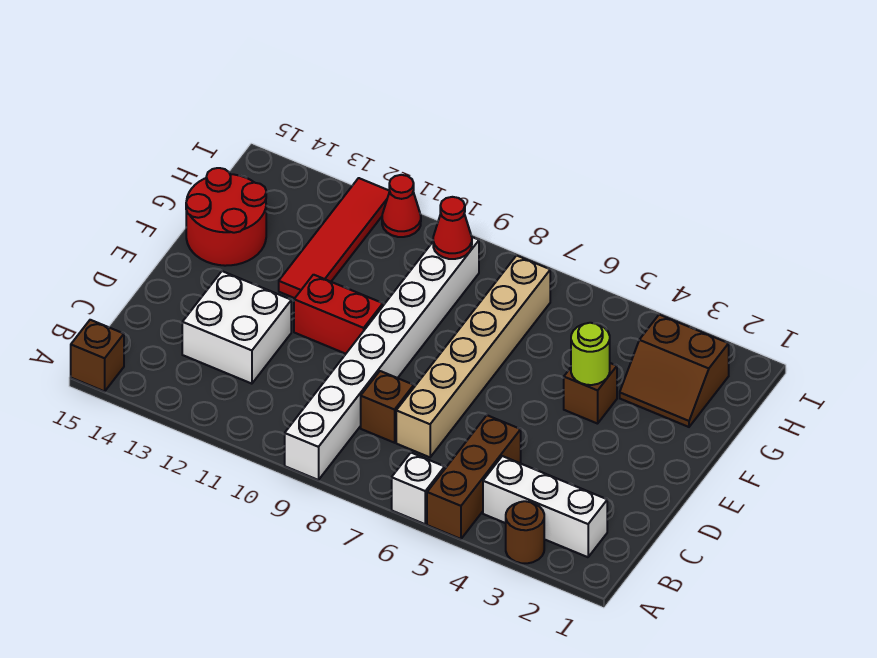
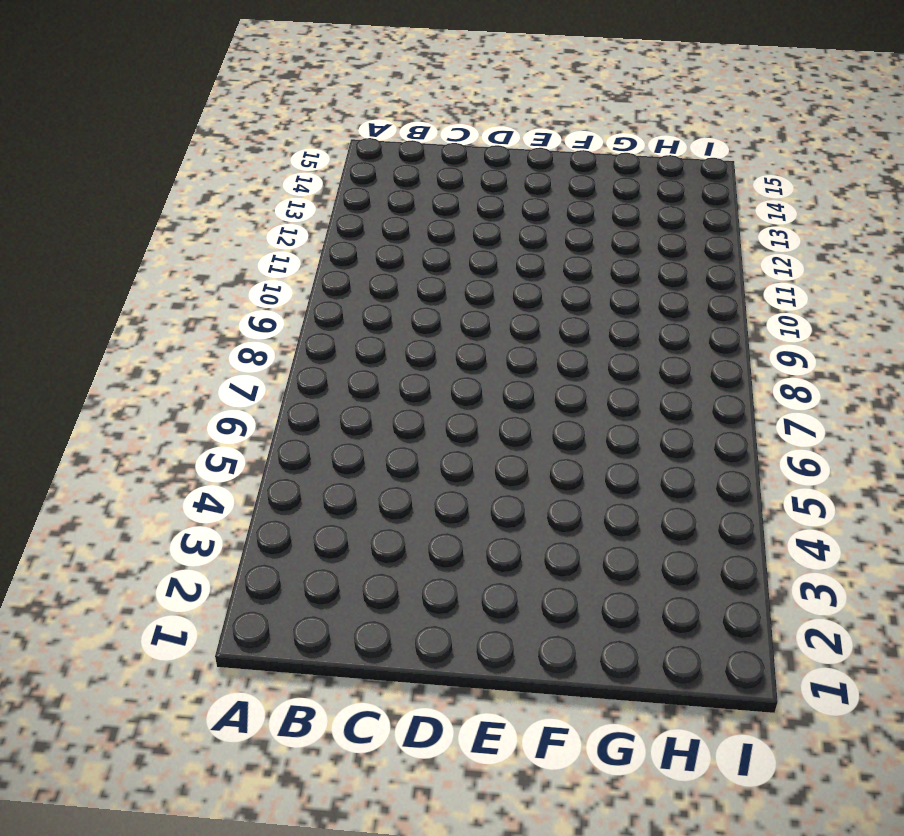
none -> brown round brick A3 level 1
none -> brown brick A5:C5 level 1
none -> white brick A6 level 1

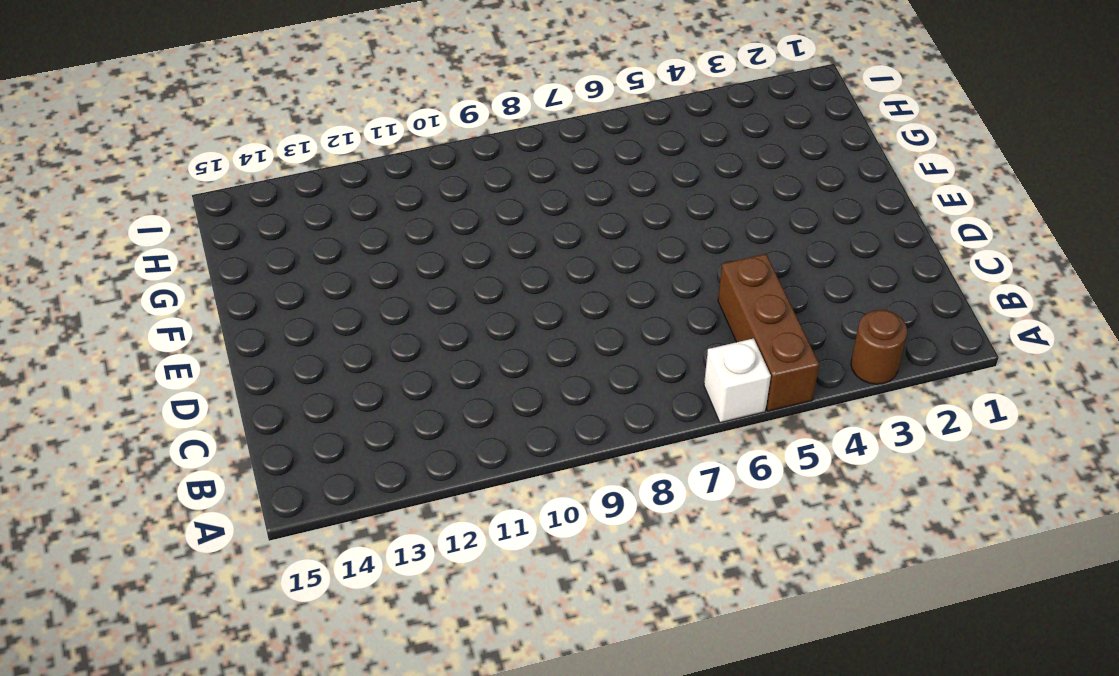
none -> white brick A9:H9 level 1
none -> brown brick A15 level 1
none -> white brick B2:B4 level 1

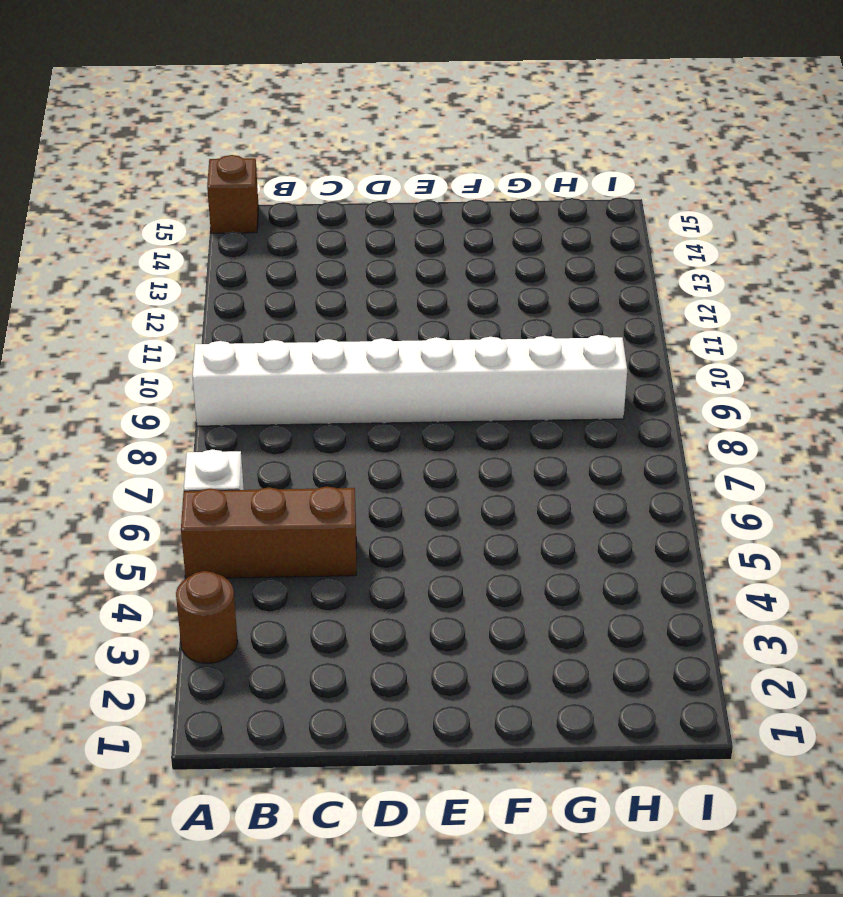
none -> white brick B2:B4 level 1
none -> tan brick C7:H7 level 1
none -> brown brick C8 level 1

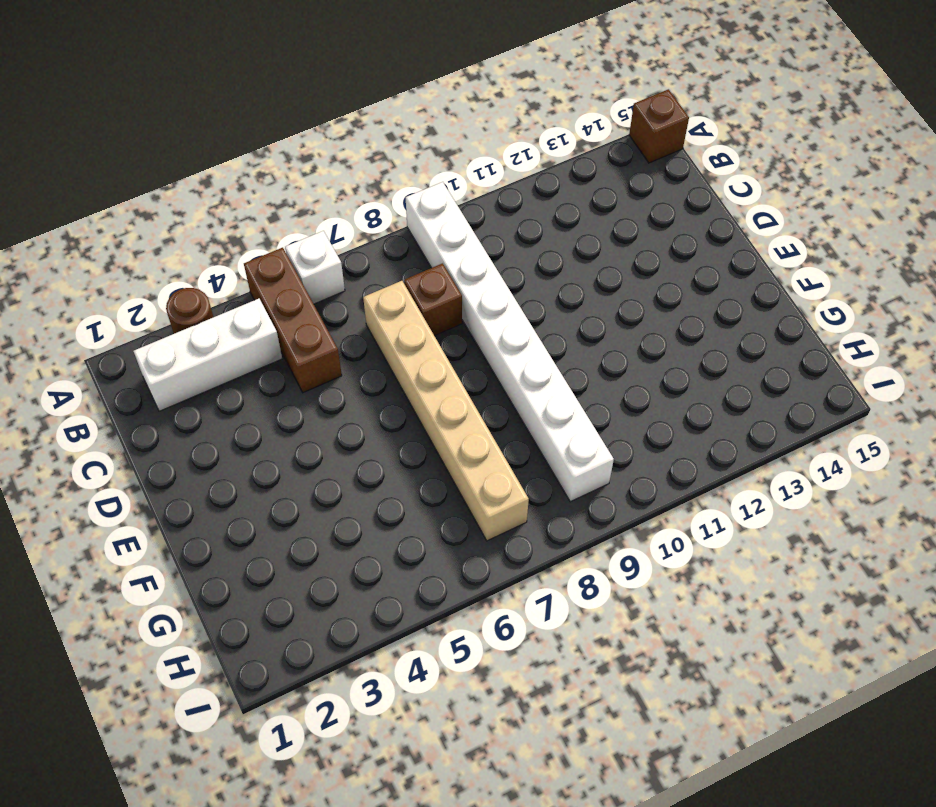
none -> white brick C12:D13 level 1
none -> red brick E10:E11 level 1
none -> brown brick F4 level 1

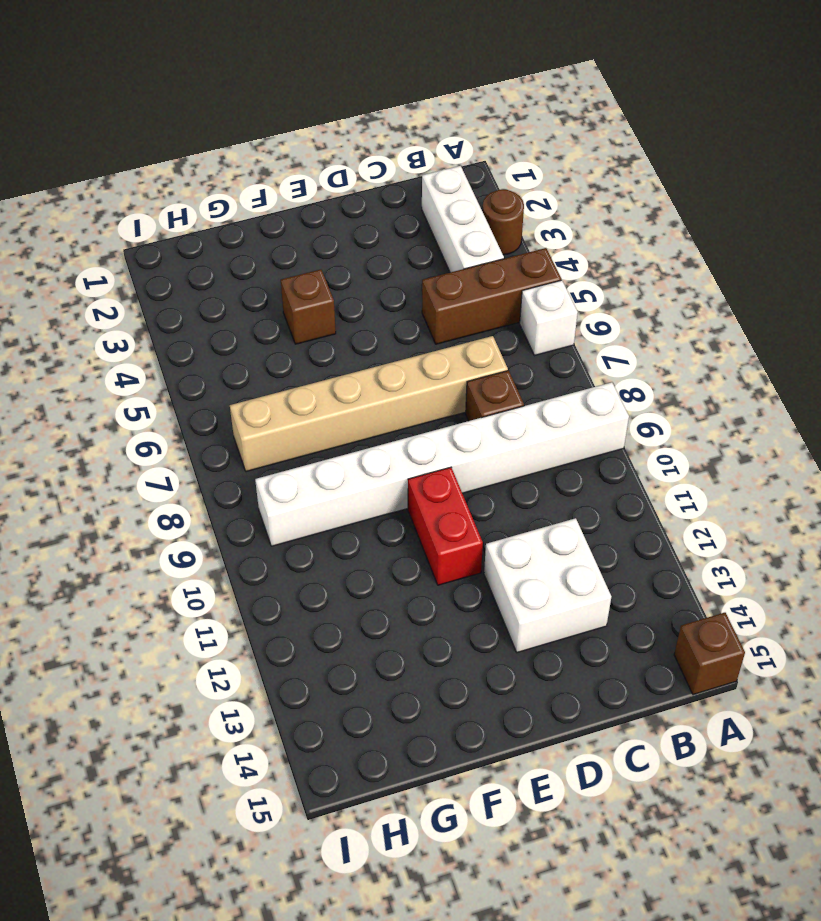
none -> red tile F12:I12 level 1
none -> red round brick F14:G15 level 1
none -> brown slope G2:H3 level 1 top H

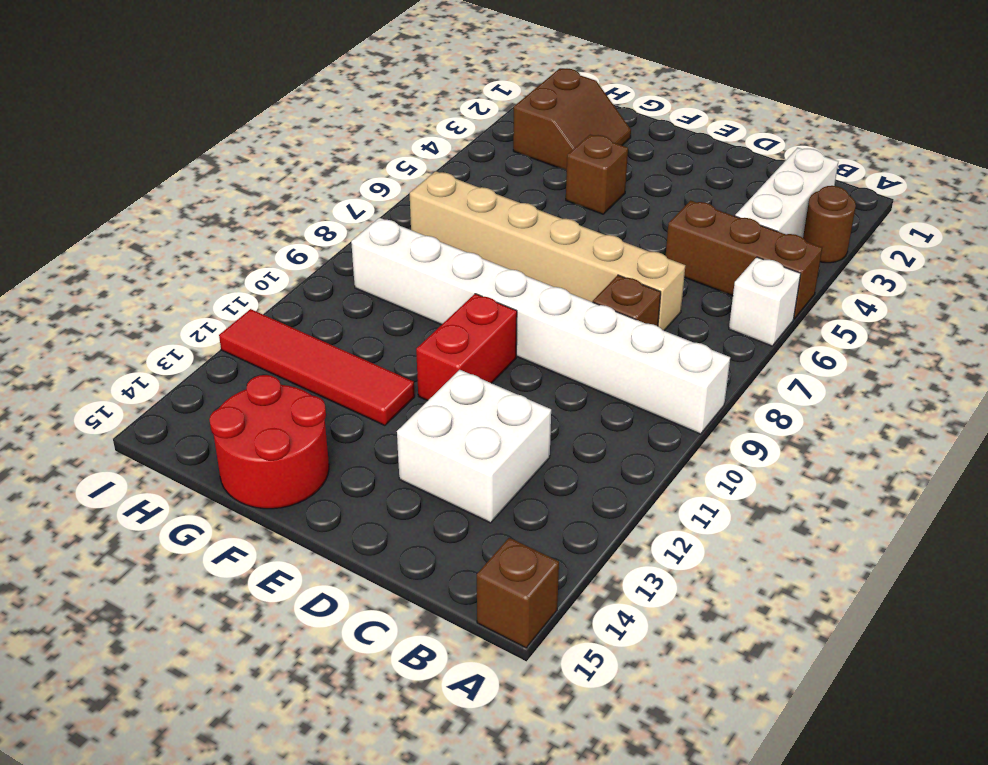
none -> red cone I11 level 1
none -> lime round brick F4 level 2
none -> red cone H9 level 2

